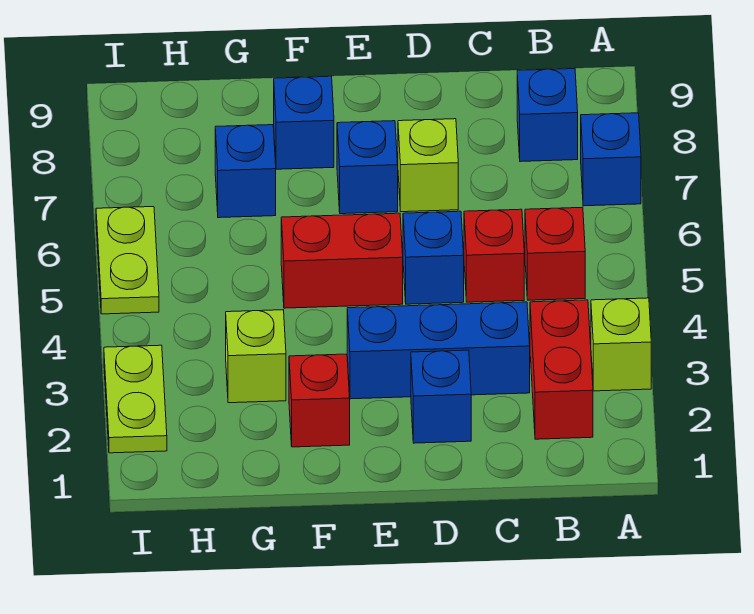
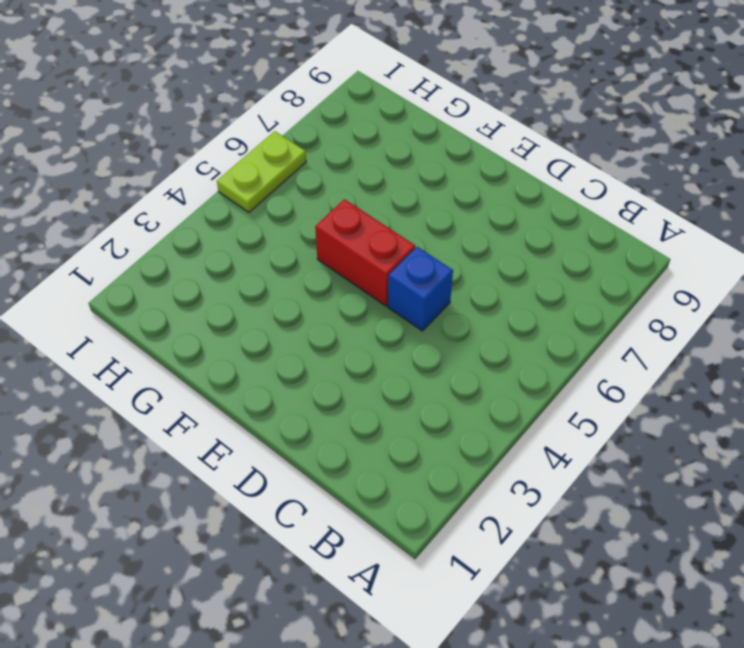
none -> lime brick A3 level 1
none -> blue brick A7 level 1
none -> red brick B2:B3 level 1

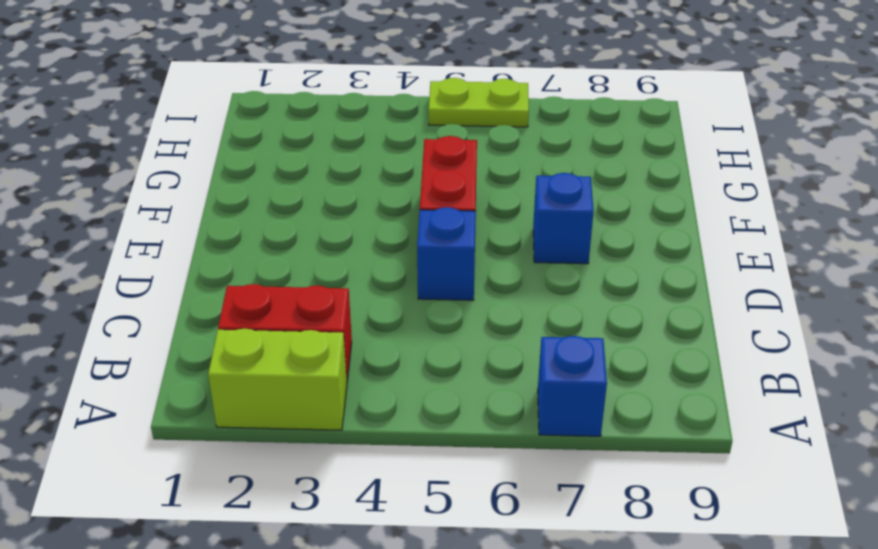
lime brick A2:A3 level 1 -> lime brick A3 level 1
none -> red brick B5 level 1
none -> blue brick B8 level 1
none -> blue brick C3:E3 level 1

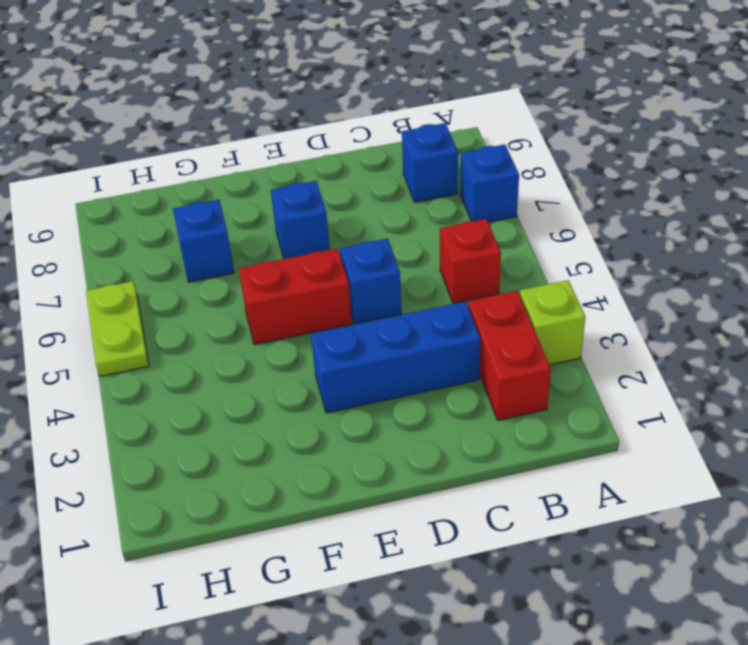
none -> red brick C5 level 1
none -> blue brick D2 level 1
none -> lime brick D7 level 1

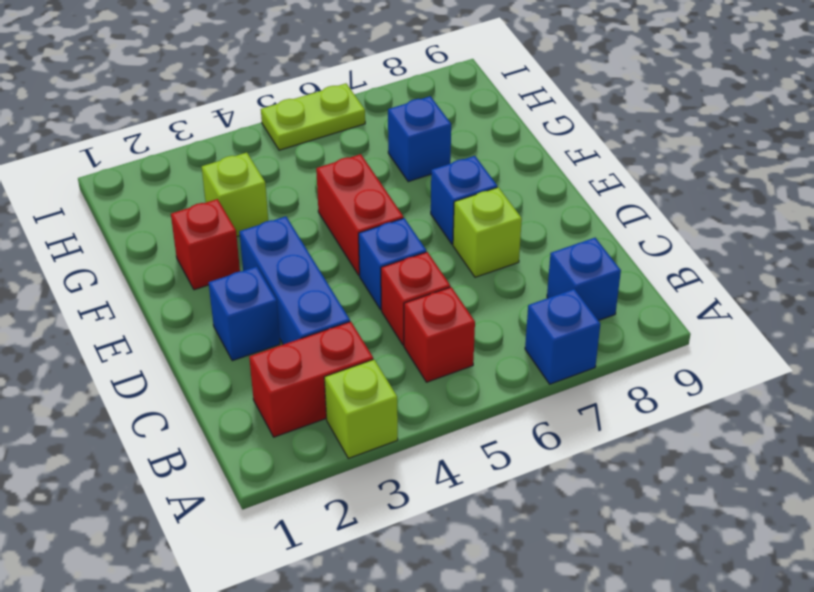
none -> blue brick F8 level 1
none -> lime plate I2:I3 level 1

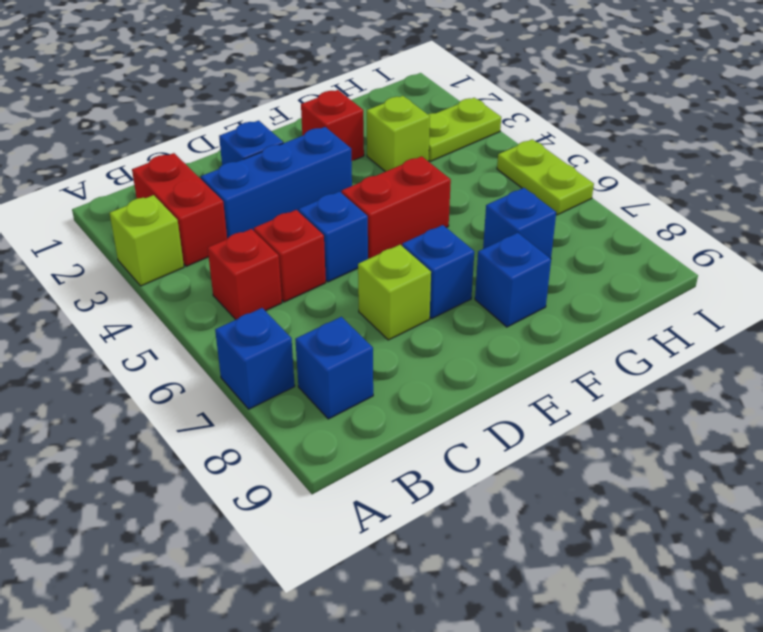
lime plate H3:I3 level 1 -> lime plate I2:I3 level 1

